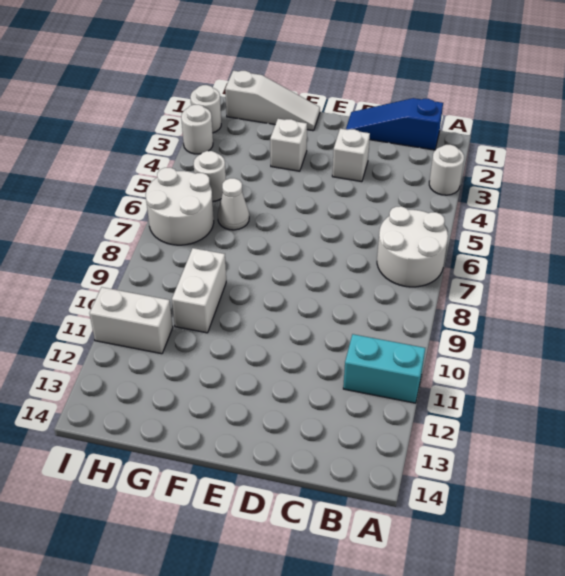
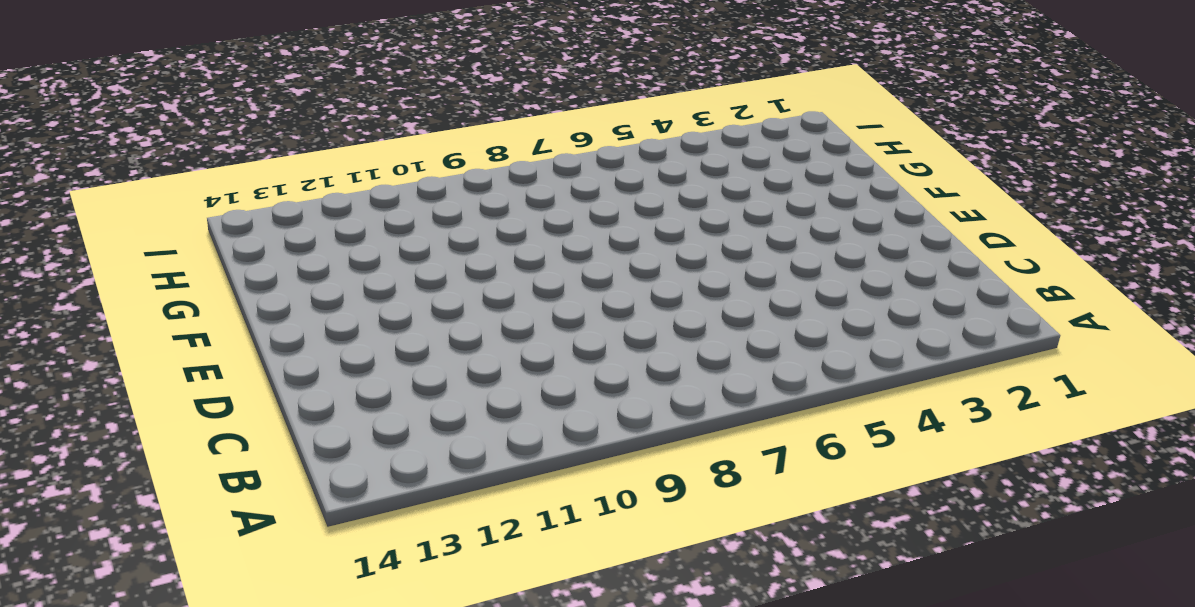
none -> white round brick A3 level 1
none -> white round brick A6:B7 level 1
none -> cyan brick A11:B11 level 1

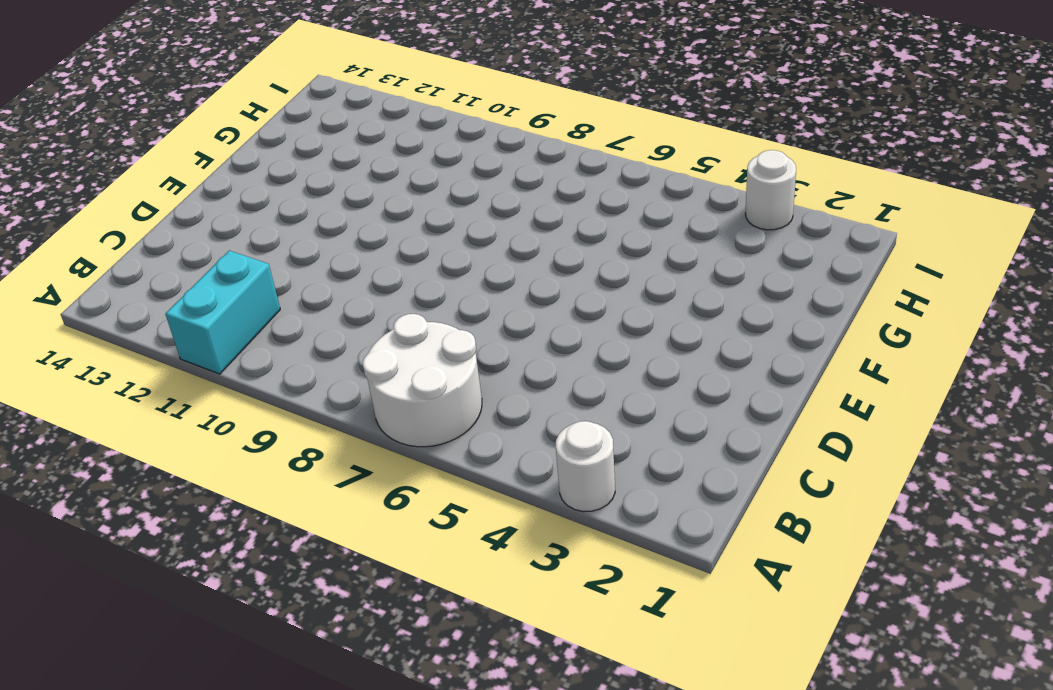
none -> blue slope B1:D1 level 1 top B
none -> white brick D3 level 1
none -> white slope F1:H1 level 1 top H

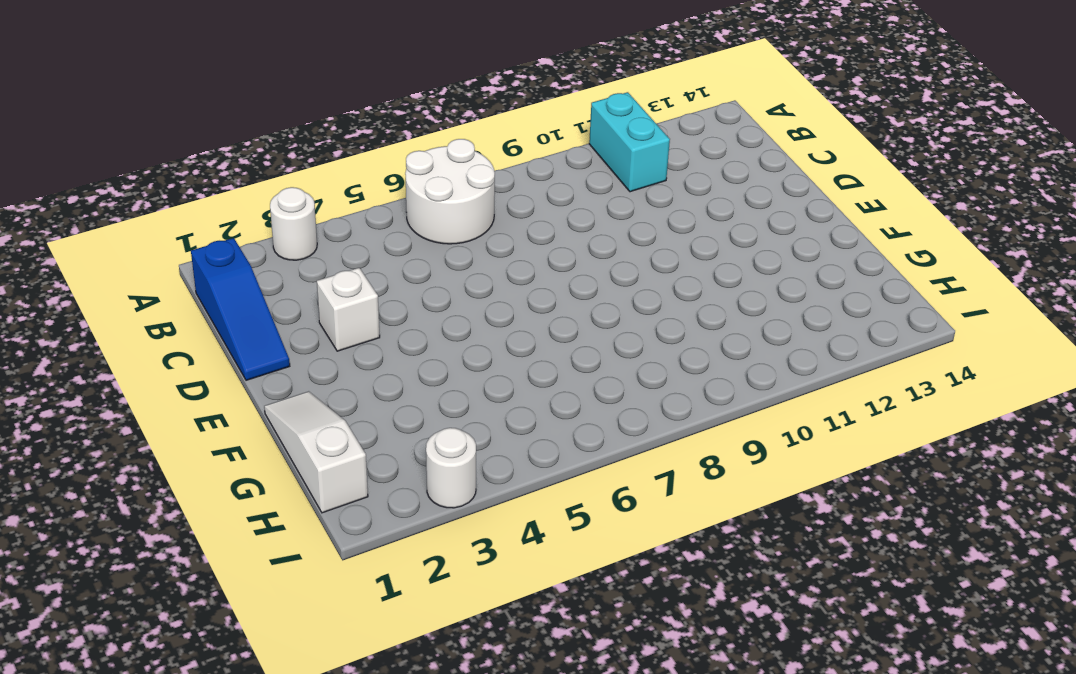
none -> white brick F3 level 1
none -> white cone G6 level 1
none -> white brick G9:G10 level 1

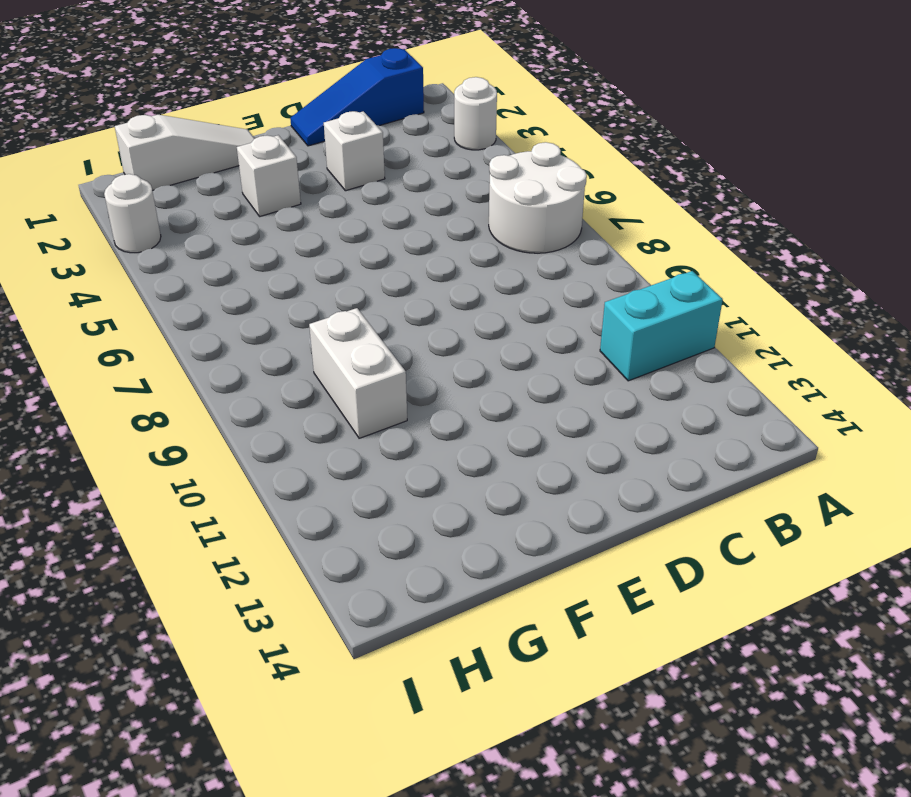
none -> white cone G6 level 1
none -> white round brick H5 level 1
none -> white round brick H6:I7 level 1

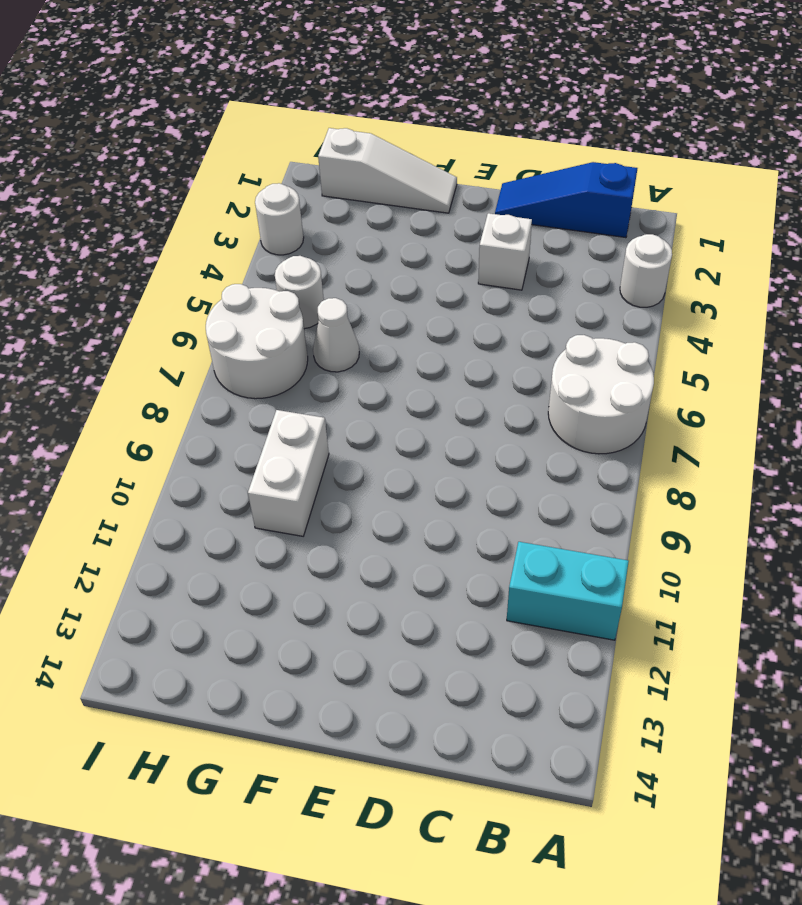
none -> white brick F3 level 1
none -> white brick H11:I11 level 1
none -> white round brick I2 level 1

